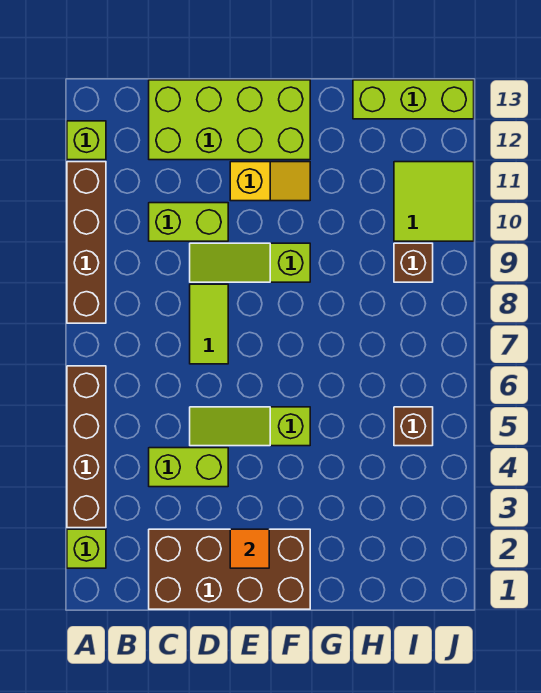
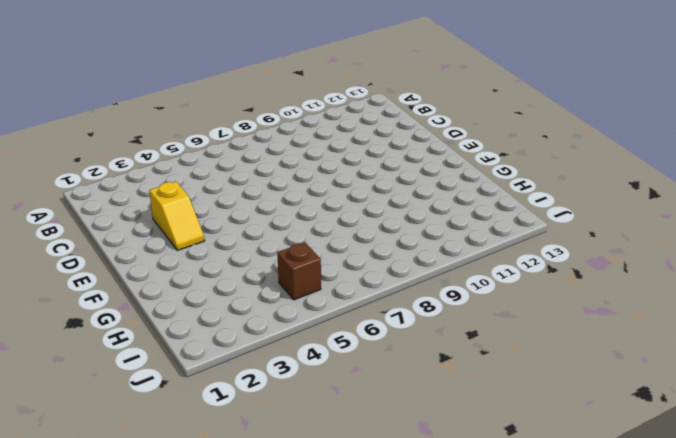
yellow slope D3:E3 level 1 top D -> yellow slope E11:F11 level 1 top E
none -> lime brick A2 level 1
none -> brown brick A3:A6 level 1
none -> brown brick A8:A11 level 1

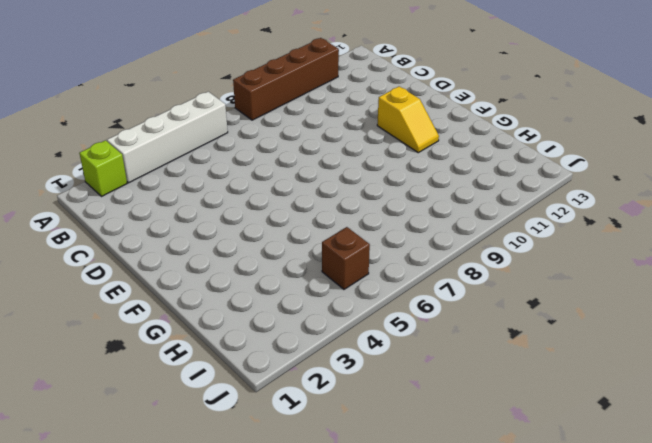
white brick A3:A6 level 1 -> brown brick A3:A6 level 1
none -> lime brick A12 level 1
none -> brown brick C1:F2 level 1
none -> lime brick C4:D4 level 1

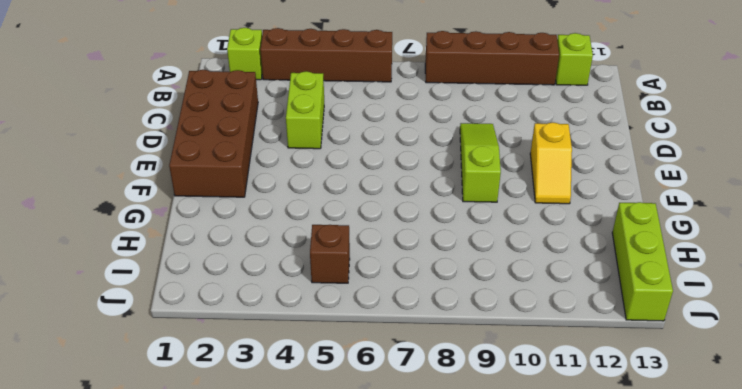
none -> lime brick C10:D10 level 1
none -> lime brick C12:F13 level 1
none -> lime slope D5:F5 level 1 top F

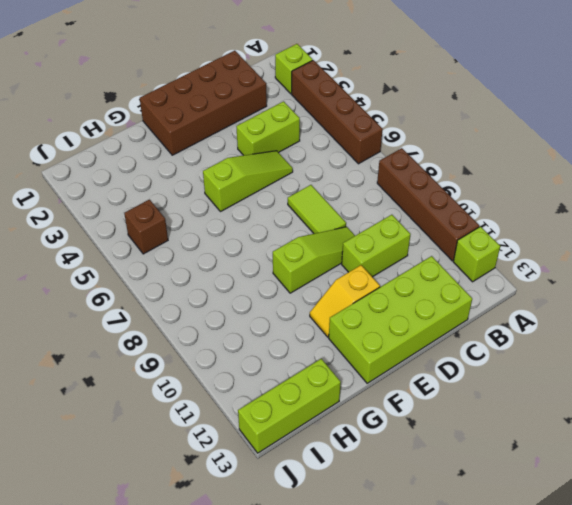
none -> brown brick I9 level 1
none -> lime tile I10:J11 level 1
none -> orange tile E2 level 2

